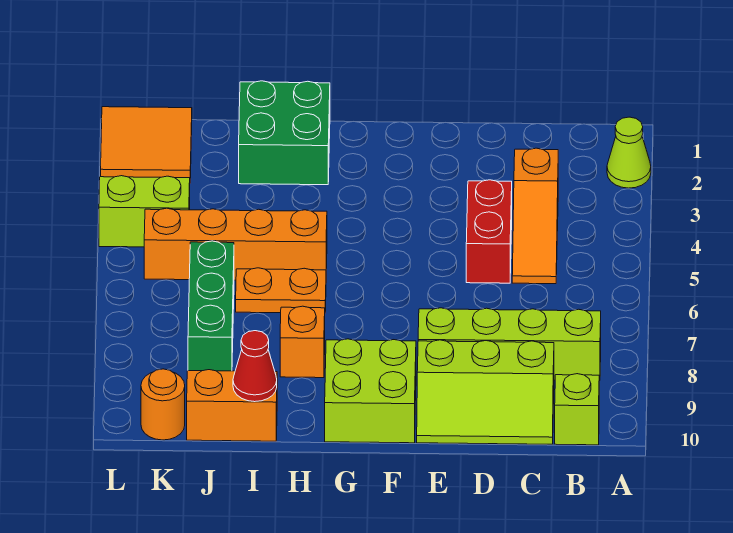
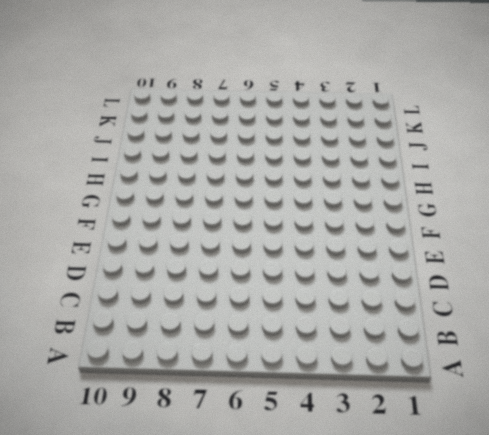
none -> lime cone A2 level 1
none -> lime brick B8:E8 level 1
none -> lime brick B10 level 1

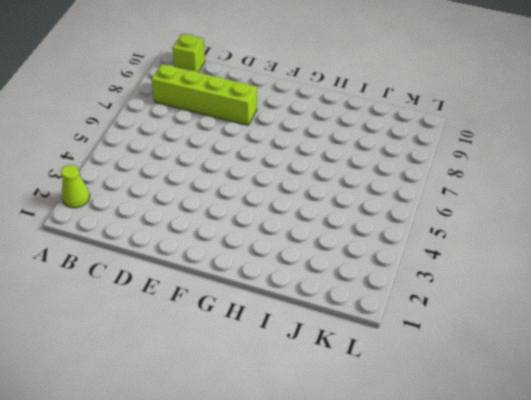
none -> orange slope C3:C5 level 1 top 3
none -> lime slope C9:E10 level 1 top 9
none -> red brick D4:D5 level 1

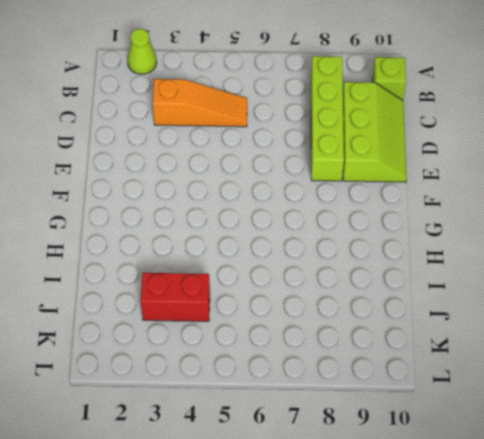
red brick J3:J4 level 1 -> red brick D4:D5 level 1
none -> lime brick F9:G10 level 1
none -> green brick H1:I2 level 1
none -> orange brick H5:K5 level 1

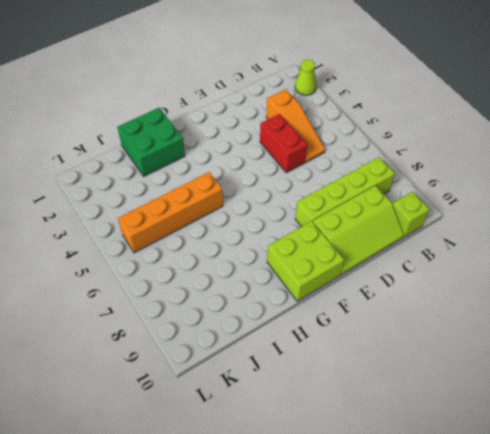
none -> orange plate H6:I6 level 1
none -> orange brick H8 level 1
none -> orange brick I10:J10 level 1

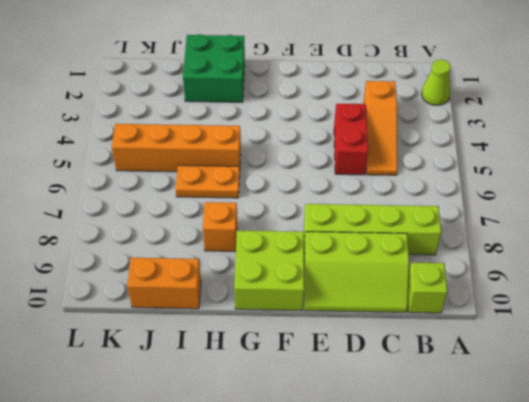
none -> green brick J6:J8 level 1
none -> orange tile K1:L2 level 1
none -> lime brick K4:L4 level 1

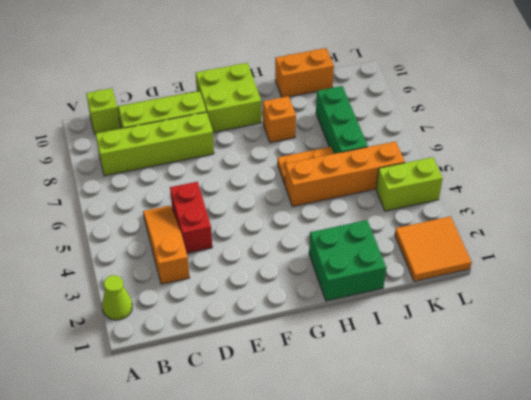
none -> orange round brick K10 level 1
none -> red cone I10 level 2

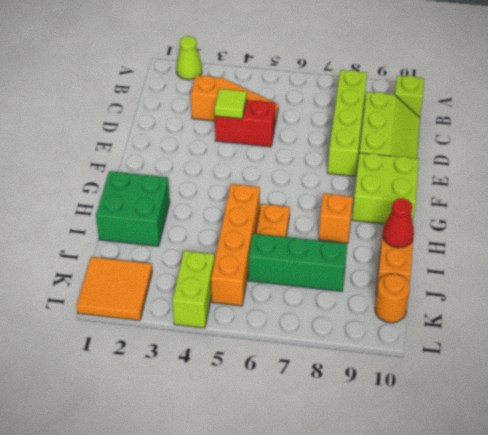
lime tile D4 level 2 -> none

